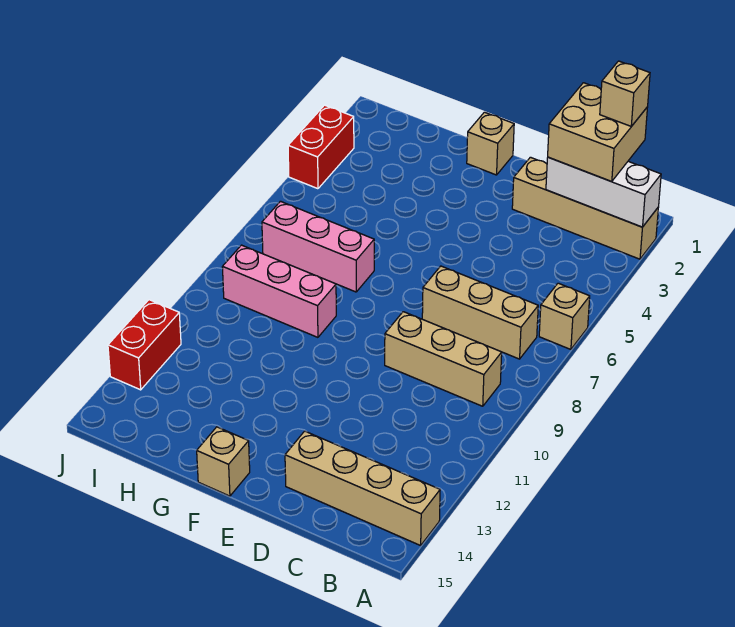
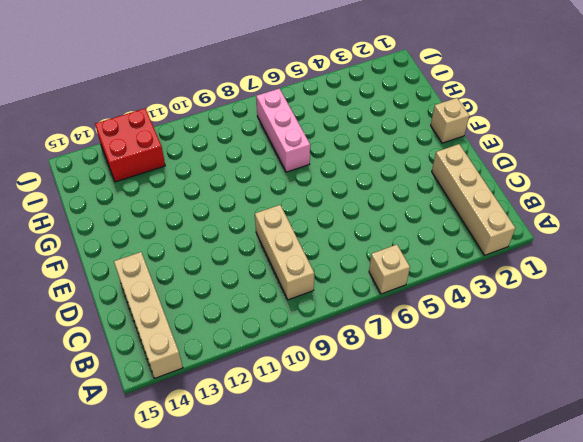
red brick I12:J13 level 1 -> red brick J12:J13 level 1
none -> tan brick B7:D7 level 1
none -> tan brick F15 level 1
none -> pink brick G9:I9 level 1

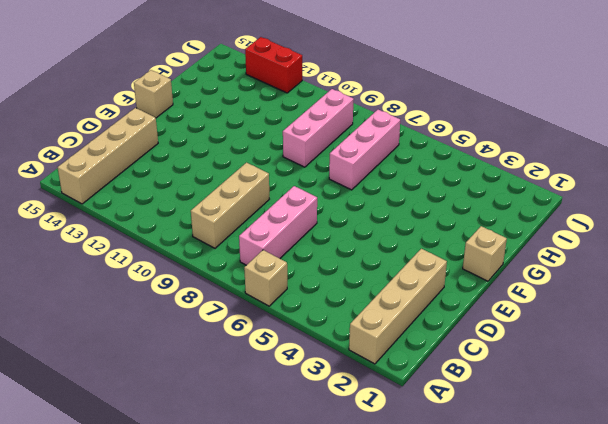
pink brick B7:D7 level 1 -> tan brick B7:D7 level 1
none -> red brick J3:J4 level 1
none -> white brick A2:C2 level 2
none -> tan brick B1:C2 level 3

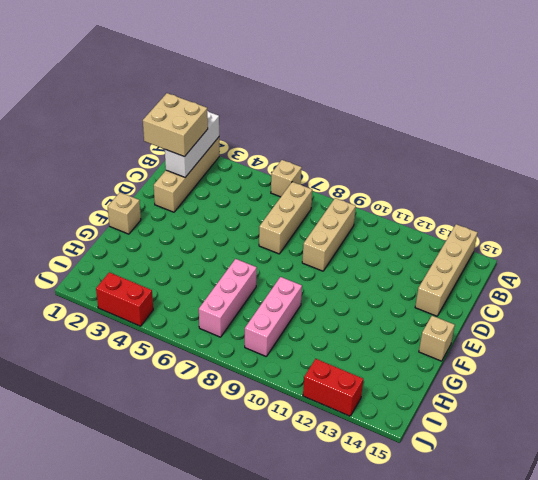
none -> tan brick B1 level 4

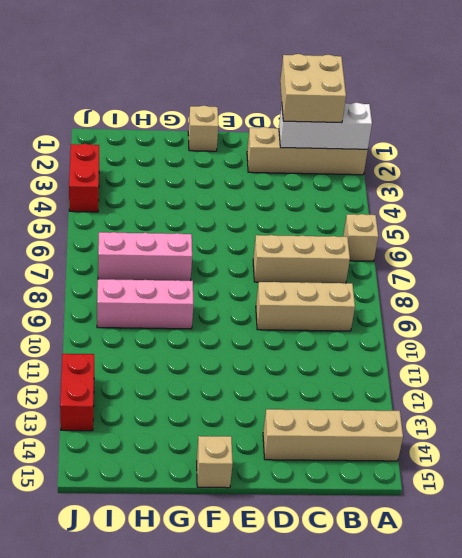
none -> tan brick B1 level 4

